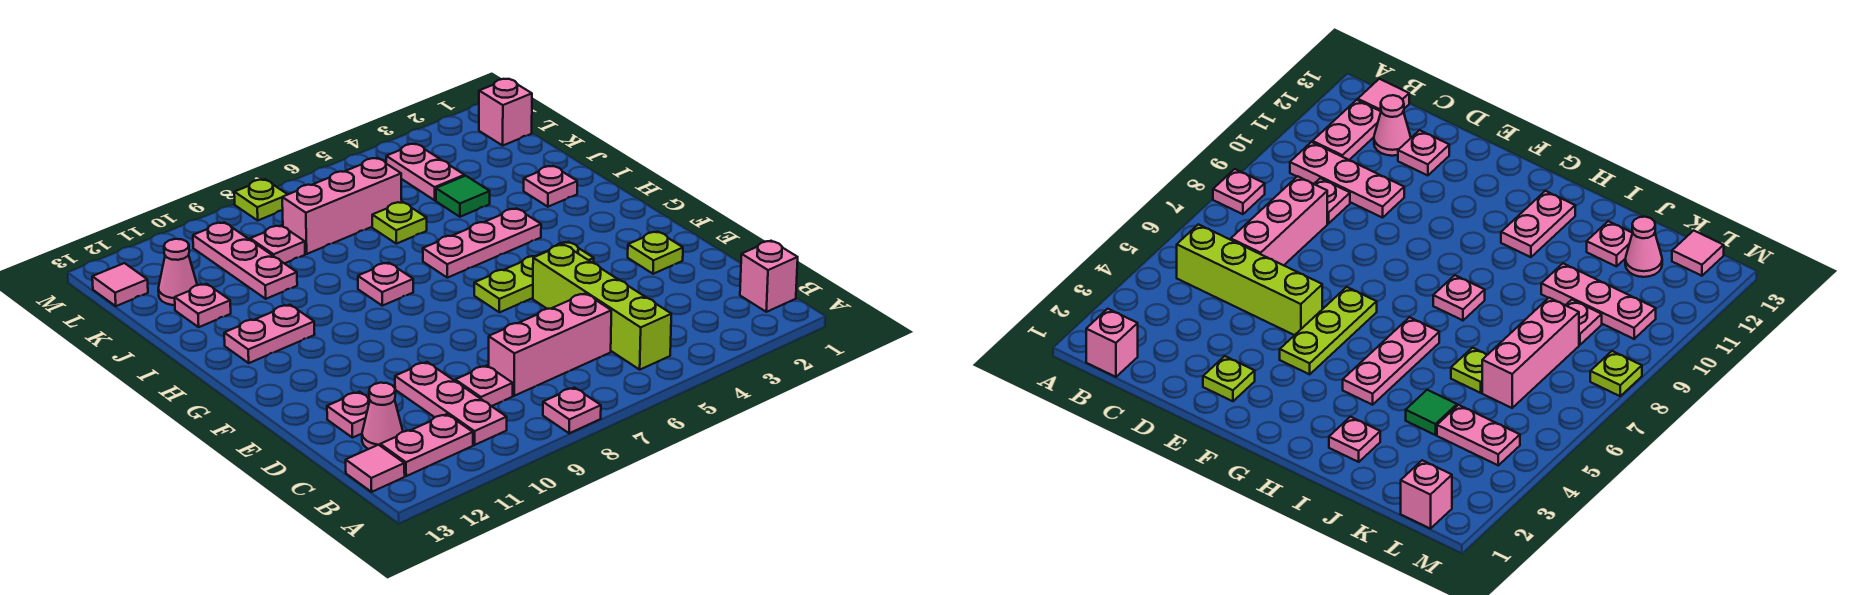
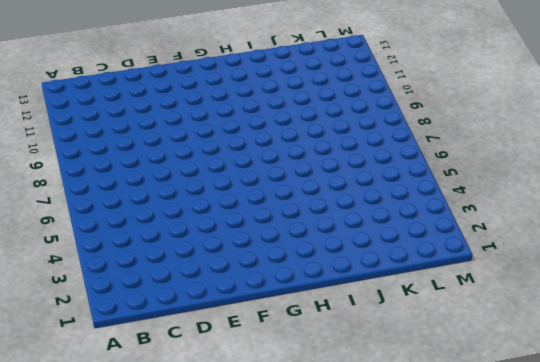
none -> pink plate A8 level 1
none -> pink brick B1 level 1
none -> lime brick B5:E5 level 1

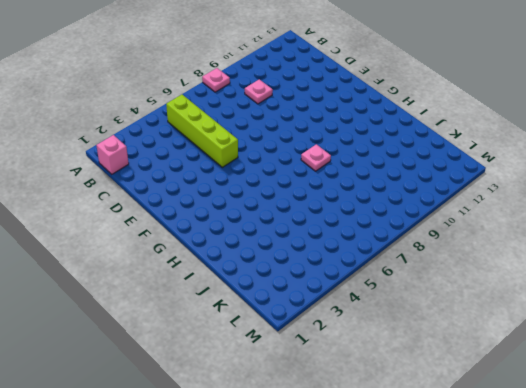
none -> pink plate B10:D10 level 1
none -> pink plate B11:B12 level 1
none -> pink tile B13 level 1

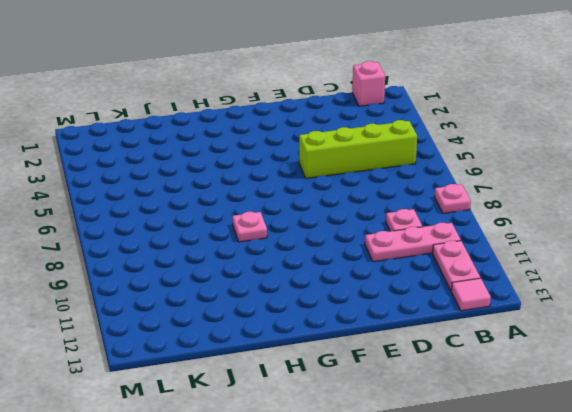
none -> pink brick C6:C8 level 1
none -> pink cone C12 level 1
none -> pink plate D12 level 1

